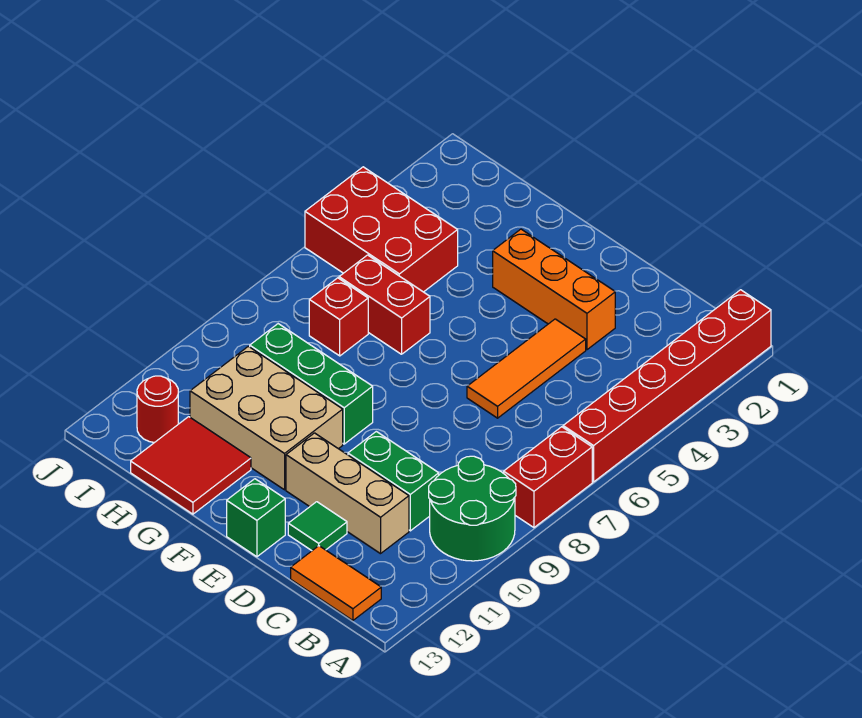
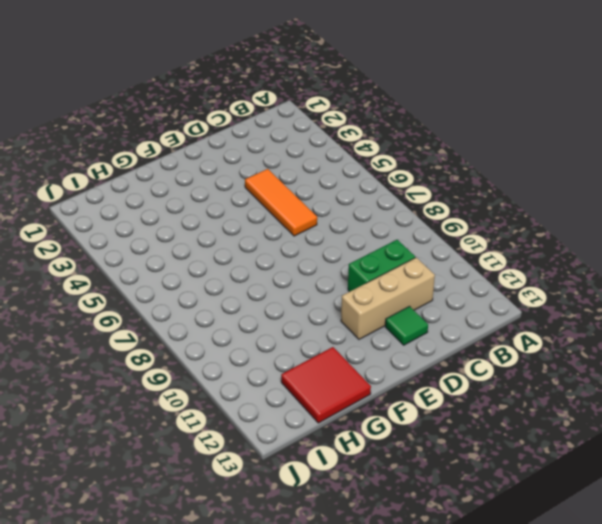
none -> red brick A1:A6 level 1
none -> red brick A7:A8 level 1
none -> green round brick A9:B10 level 1

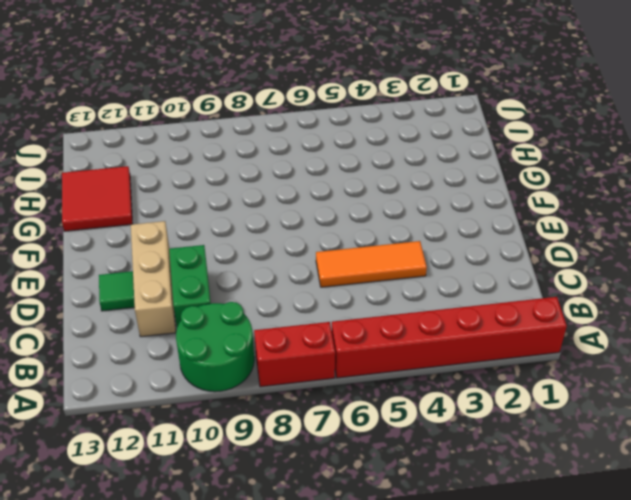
none -> orange tile B13:C13 level 1
none -> orange brick D3:F3 level 1
none -> green brick E13 level 1

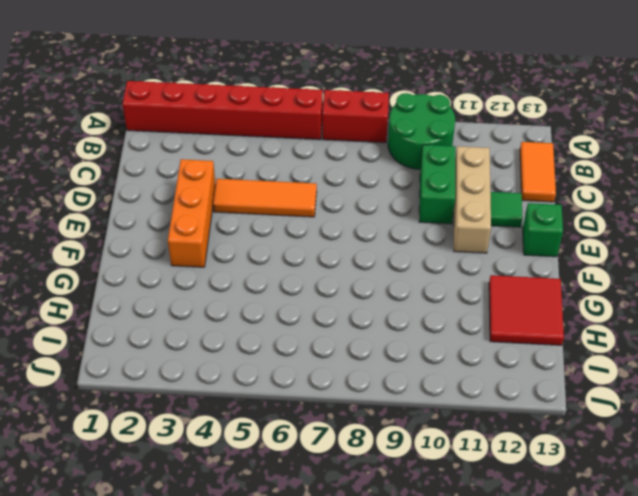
none -> green brick F9:H9 level 1
none -> tan brick F10:H11 level 1
none -> red brick G6:H6 level 1

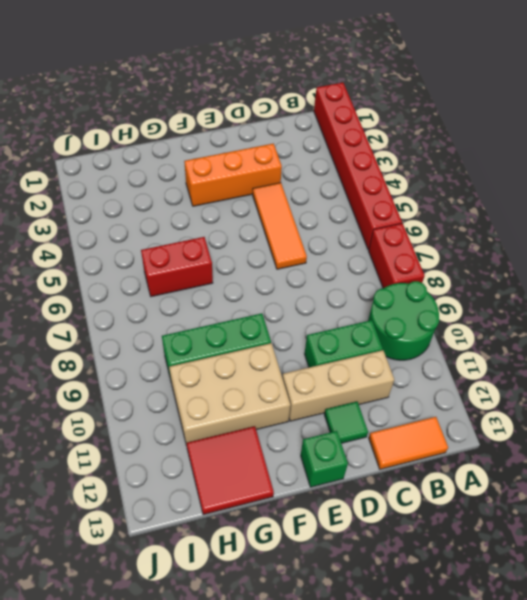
none -> red brick H4:J5 level 1
none -> red brick H7 level 1
none -> red round brick I12 level 1

